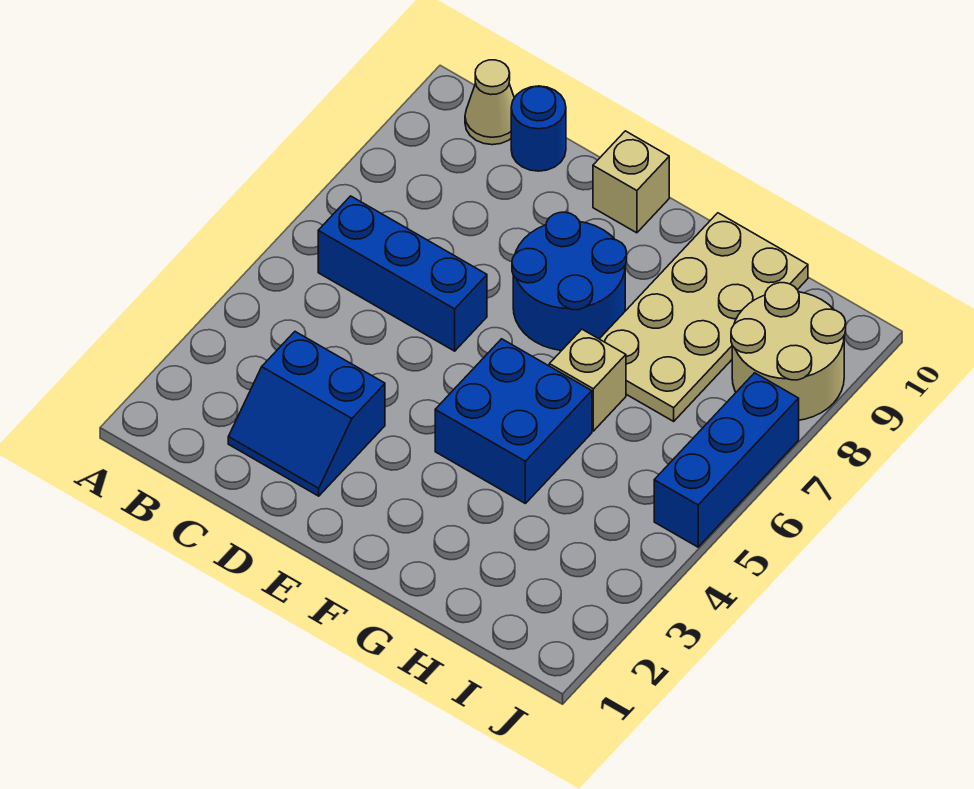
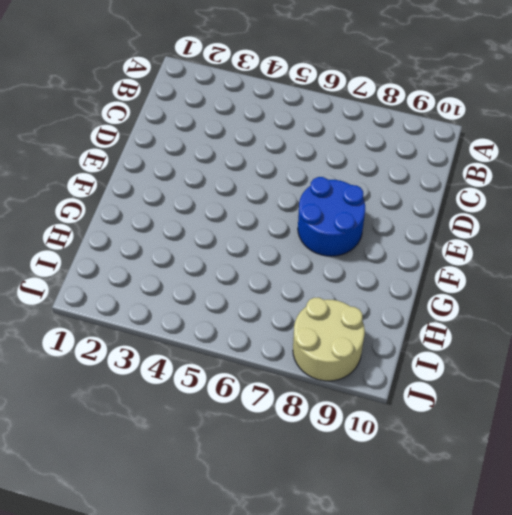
none -> blue brick B6:D6 level 1
none -> tan cone B10 level 1

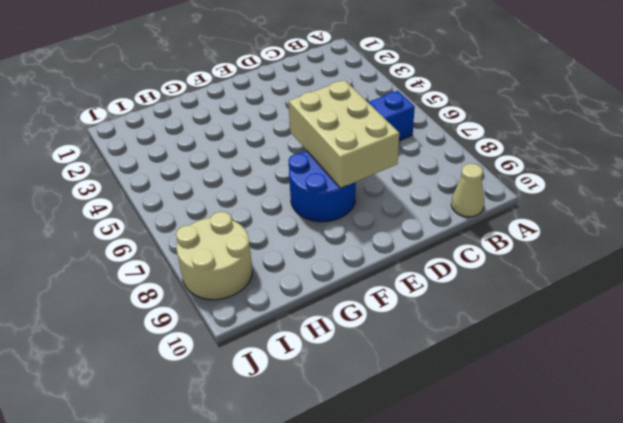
tan brick D6:E8 level 2 -> none
none -> blue slope C2:D3 level 1 top 3
none -> blue round brick C10 level 1

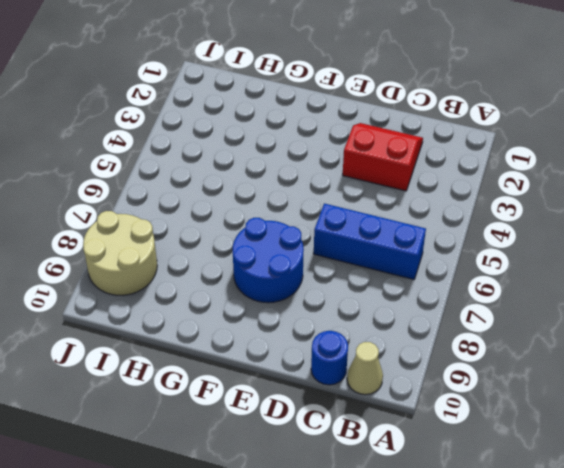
red slope C2:D3 level 1 top 3 -> blue slope C2:D3 level 1 top 3
none -> tan brick E10 level 1
none -> blue brick F4:G5 level 1

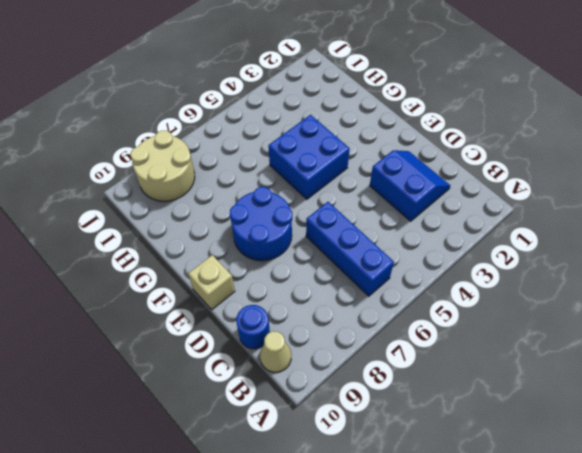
none -> tan brick G6 level 1
none -> tan plate G7:H10 level 1

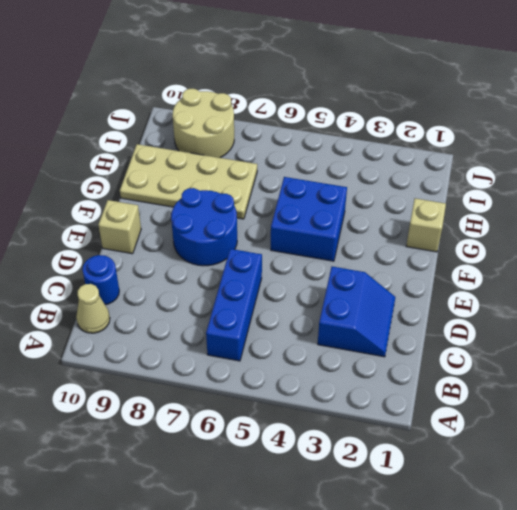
tan brick G1 level 1 -> tan brick G6 level 1
none -> blue brick J5:J7 level 1

